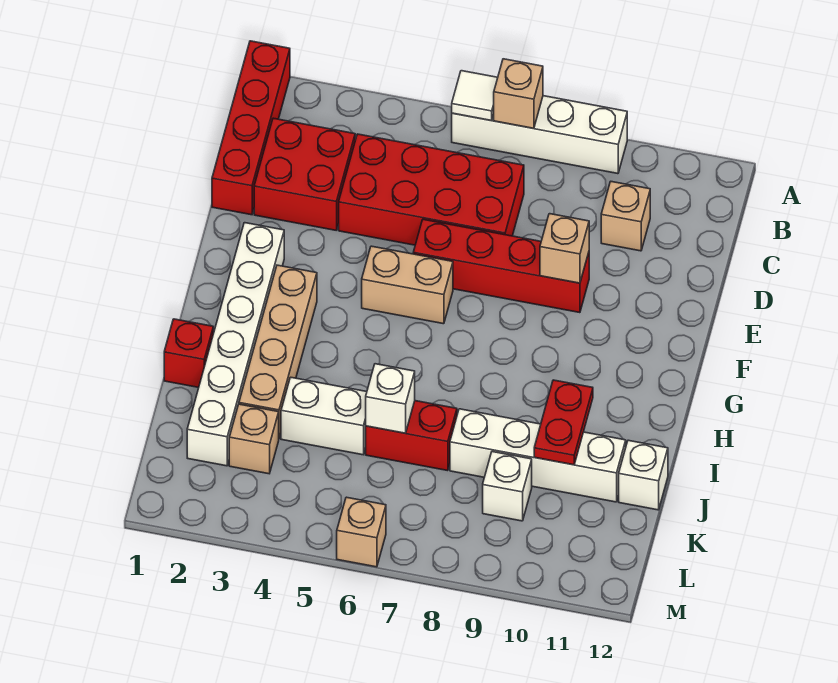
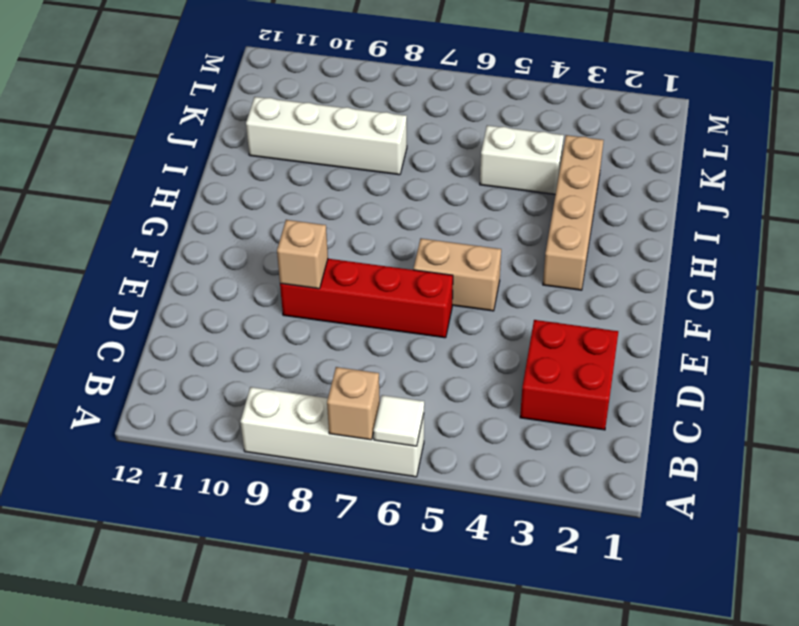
none -> red brick A1:D1 level 1
none -> red brick C4:D7 level 1
none -> tan brick C10 level 1

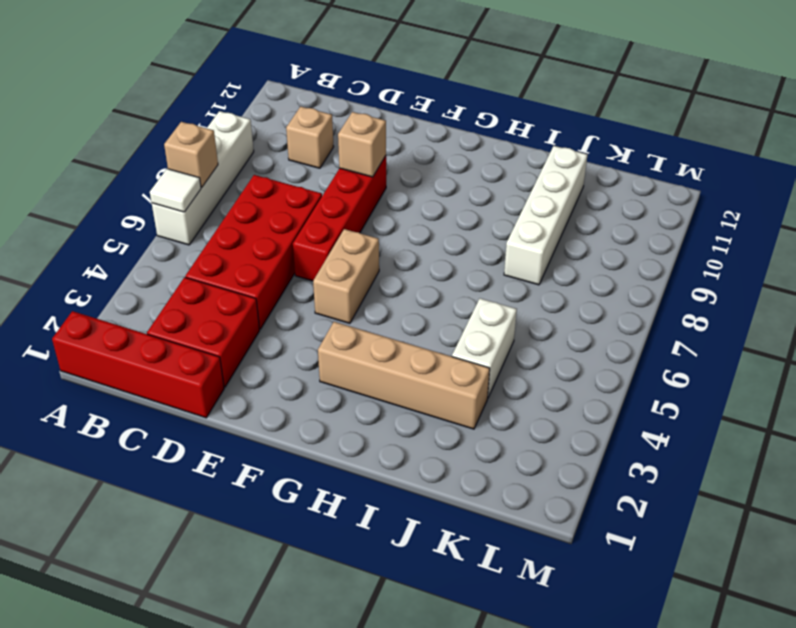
none -> white brick F2:K2 level 1
none -> red brick I1 level 1
none -> red brick J6:J7 level 1

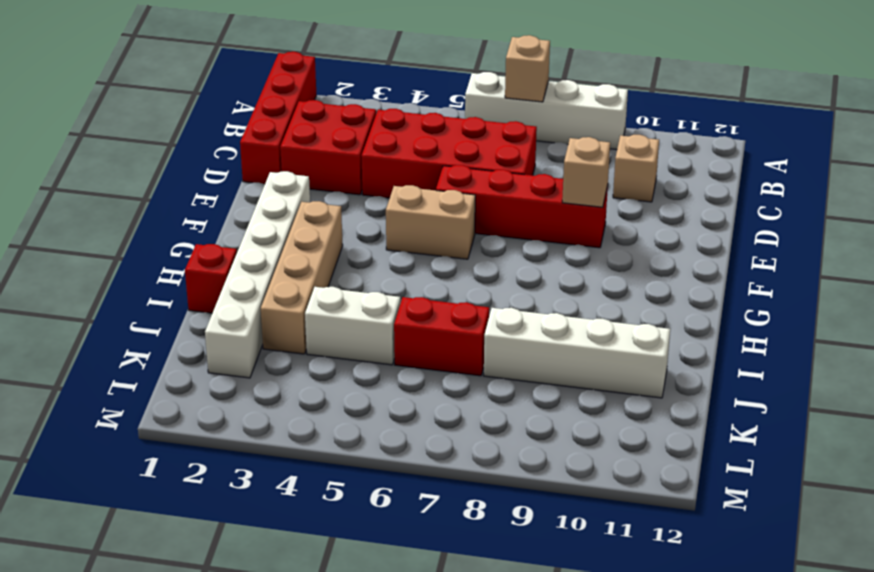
none -> white brick J12 level 1
none -> tan brick K3 level 1
none -> white brick K9 level 1

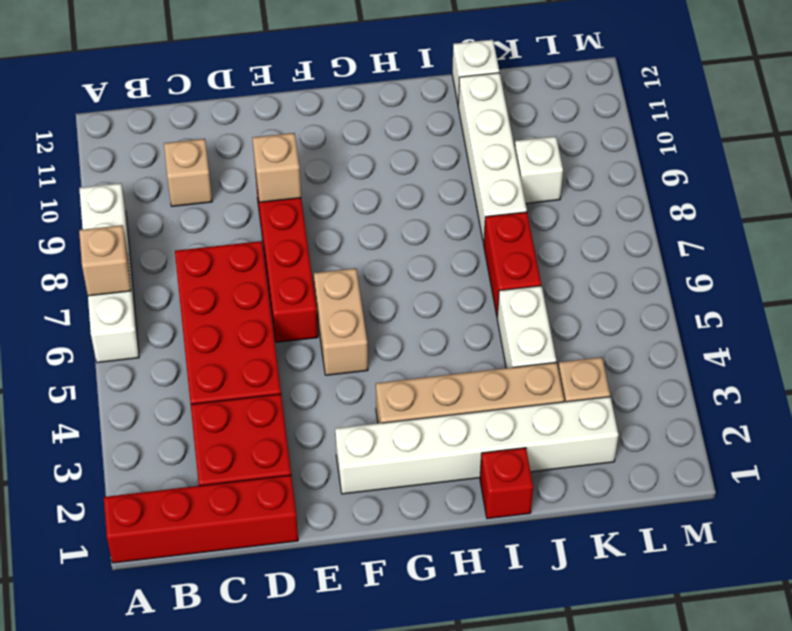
none -> tan brick M6 level 1
none -> white tile A6 level 2
none -> red plate I10:J10 level 2

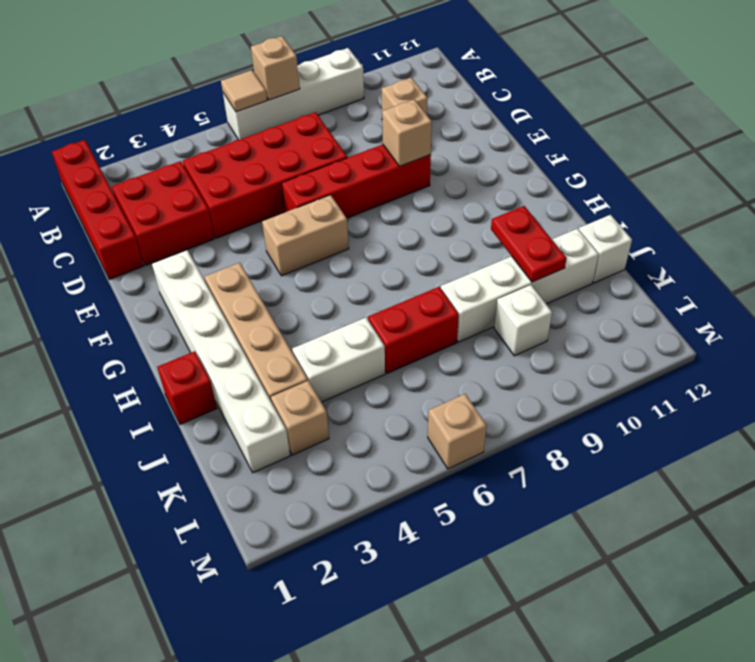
tan tile A6 level 2 -> white tile A6 level 2
none -> white brick J6 level 2

